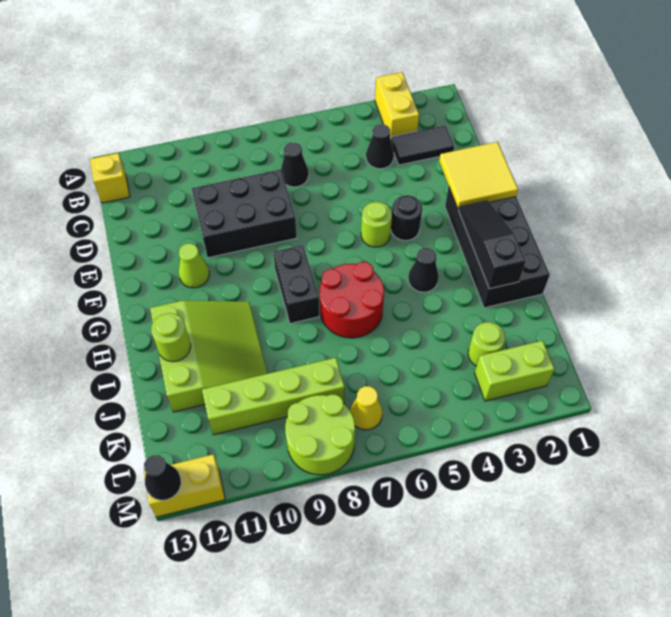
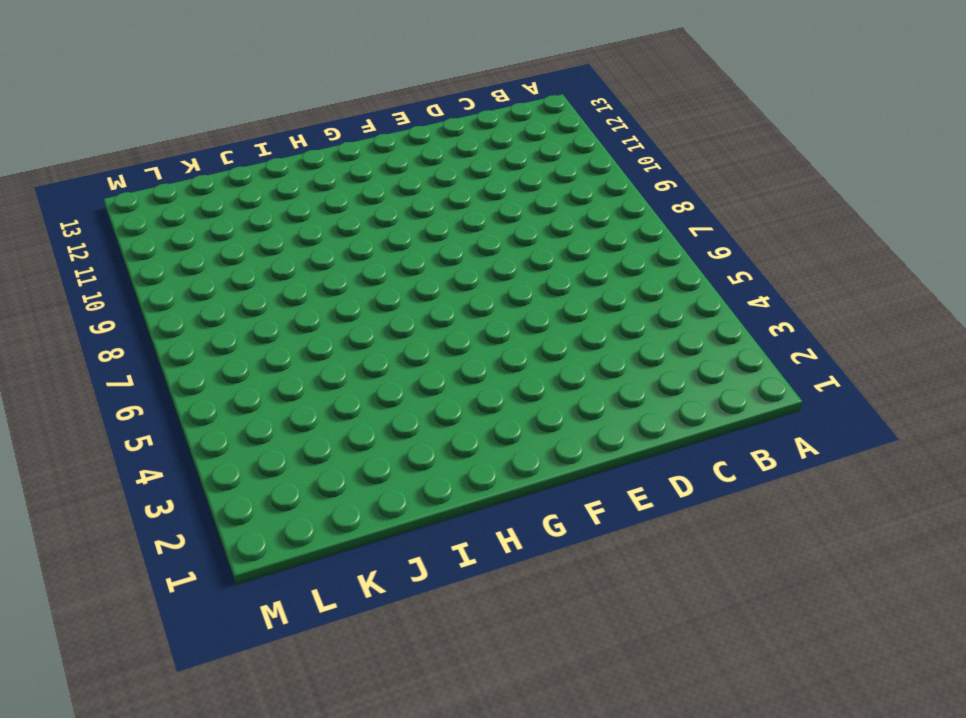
none -> yellow brick A3:B3 level 1
none -> yellow brick B13 level 1
none -> black tile C2:C3 level 1

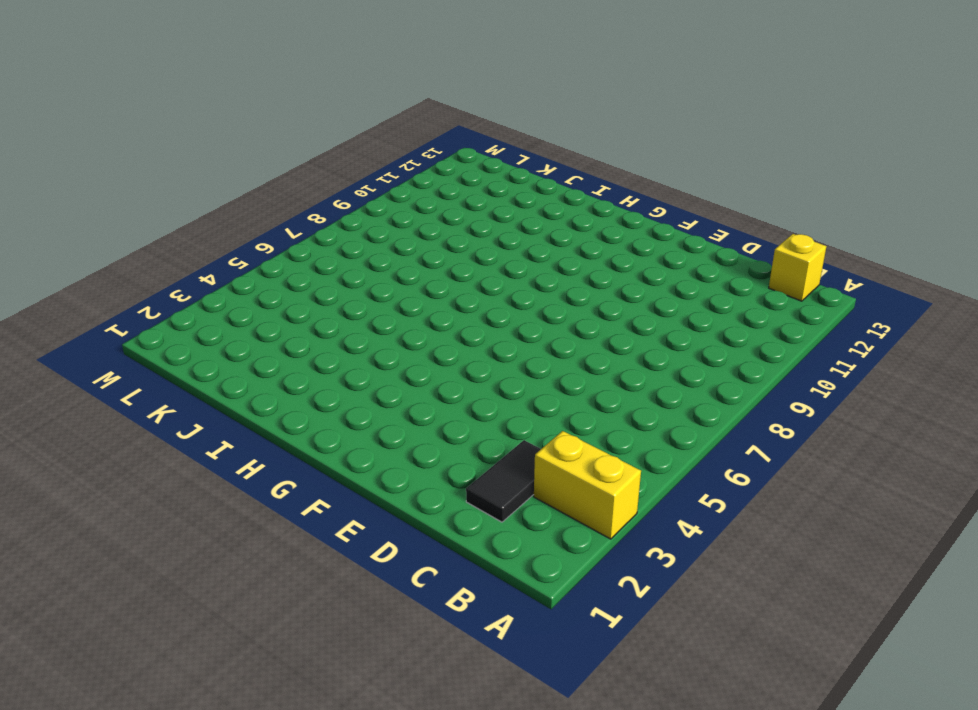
none -> black cone C4 level 1
none -> black cone C7 level 1
none -> black brick D8:E10 level 1

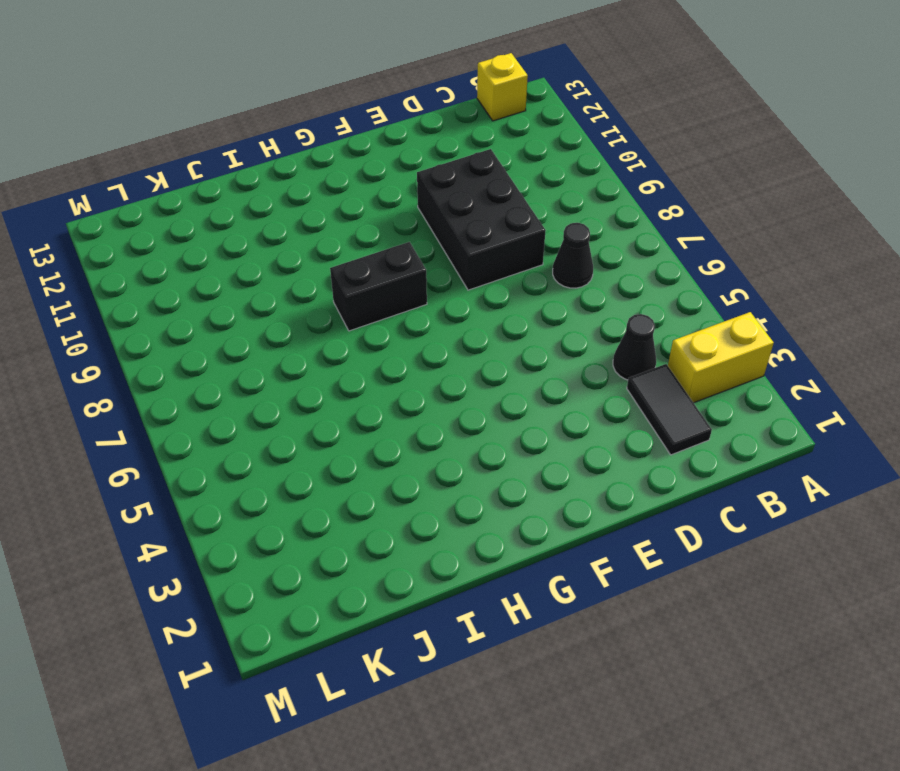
none -> black brick F1:I2 level 1
none -> black round brick F4 level 1
none -> lime round brick F5 level 1

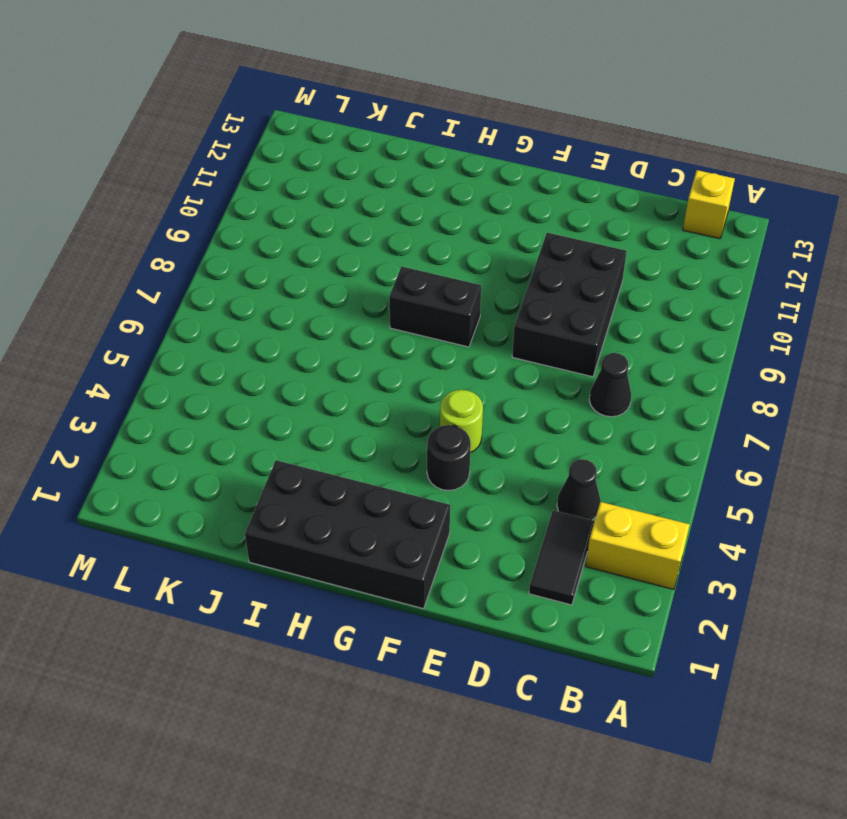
none -> lime cone F11 level 1
none -> black cone H4 level 1
none -> red round brick H6:I7 level 1

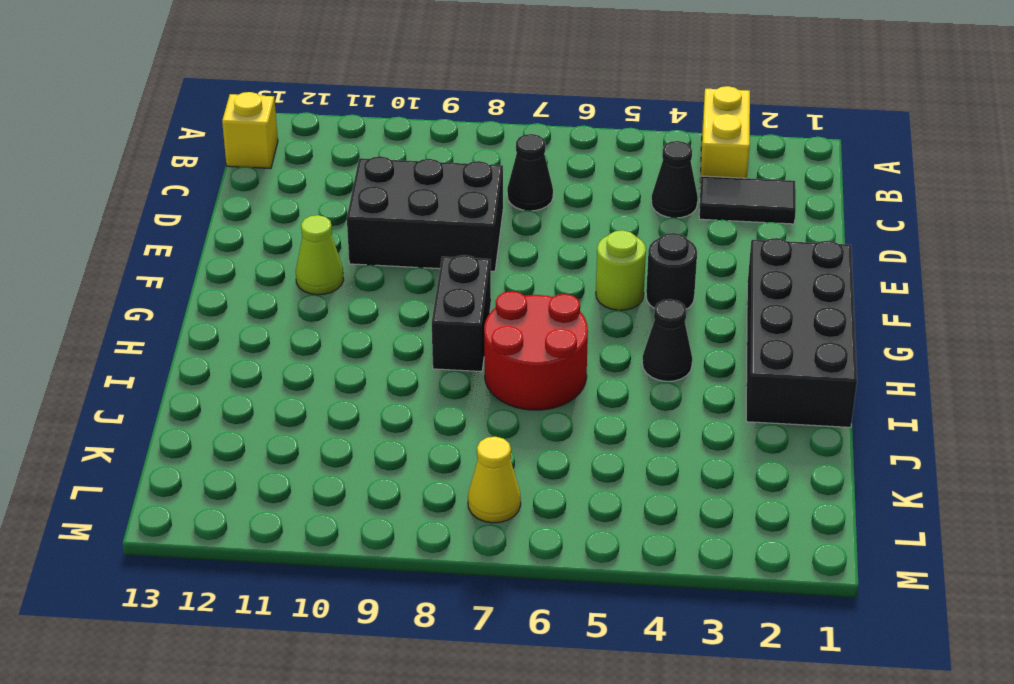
none -> lime slope H10:J12 level 1 top 12
none -> lime round brick K3 level 1
none -> lime brick K8:K11 level 1

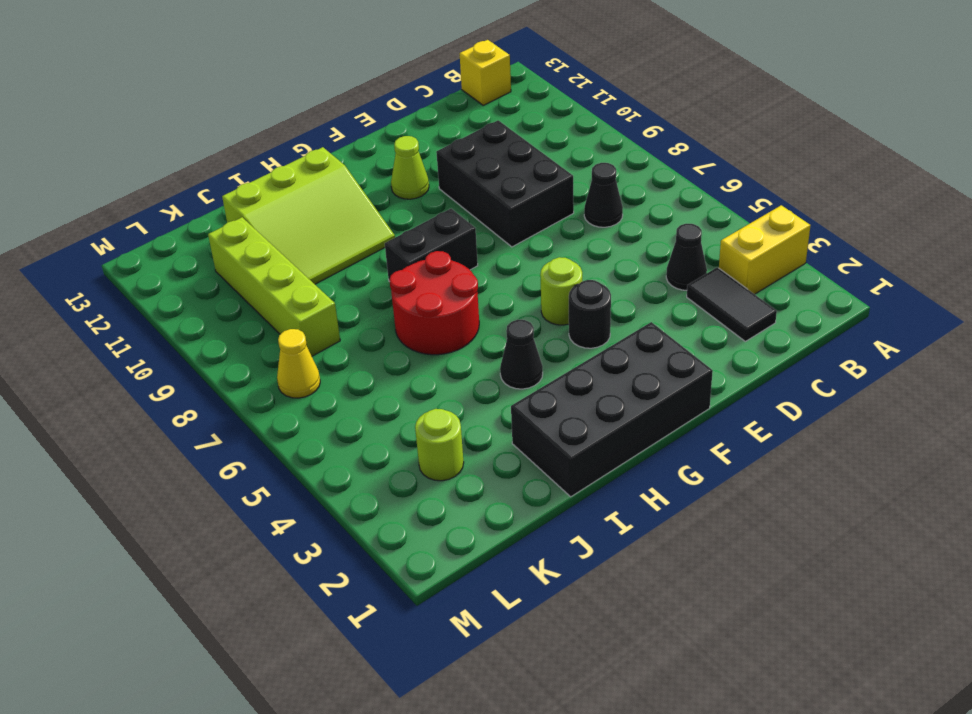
none -> lime brick L2:L3 level 1
none -> lime round brick L8:M9 level 1
none -> yellow brick M12:M13 level 1

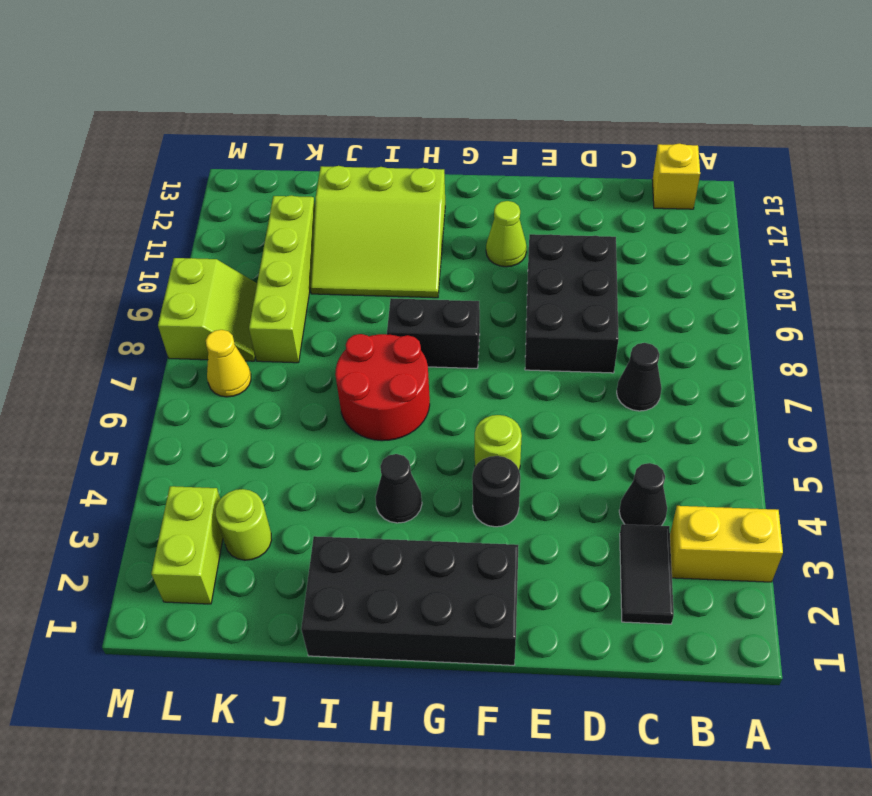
lime slope L8:M9 level 1 top M -> lime round brick L8:M9 level 1
none -> yellow brick M12:M13 level 1
none -> yellow tile E1:F2 level 2
none -> black slope G2:I2 level 2 top I

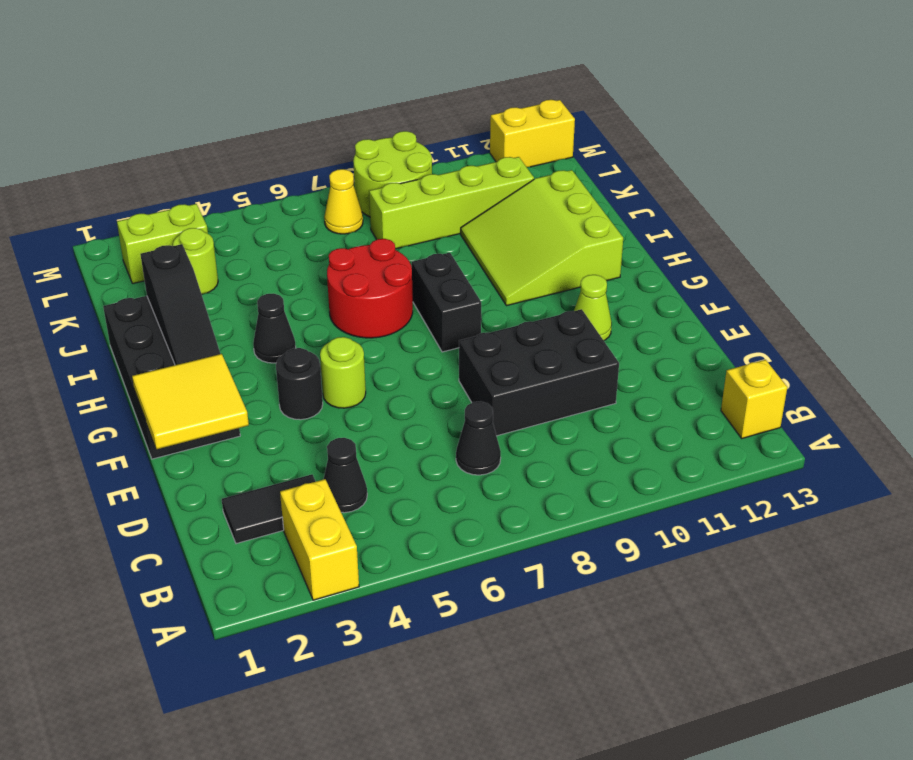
none -> lime round brick I12 level 2
none -> black cone M13 level 2

